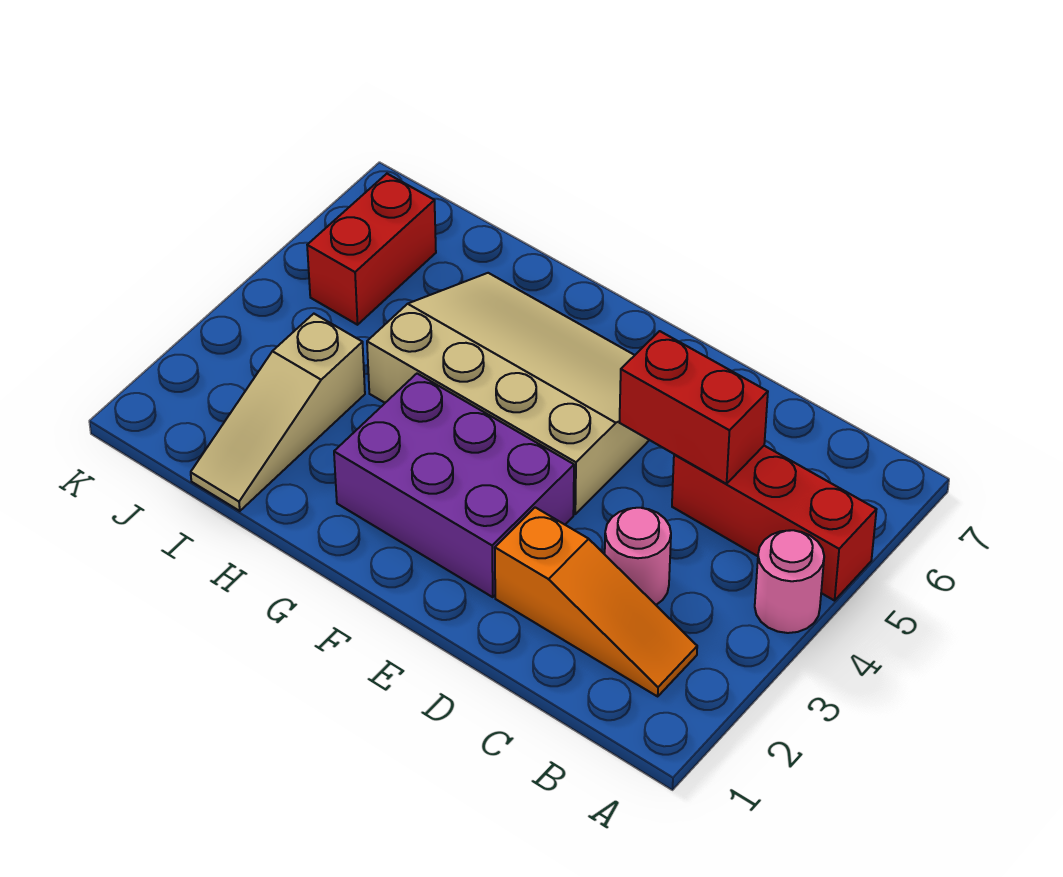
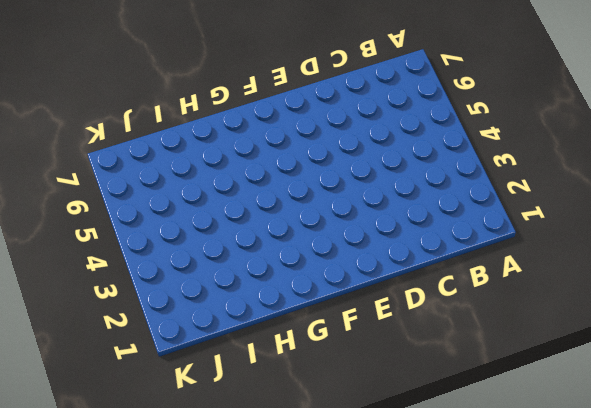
none -> pink round brick A4 level 1
none -> red brick A5:C5 level 1

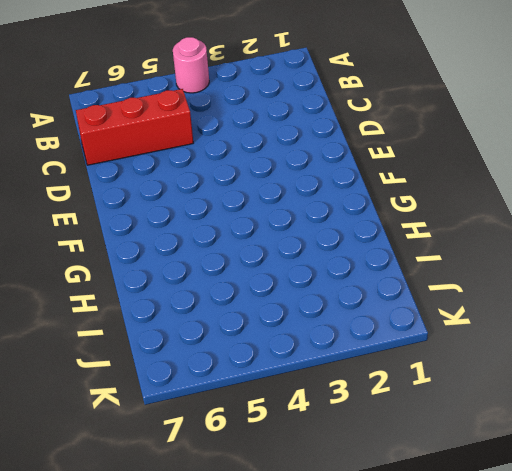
red brick C5:C7 level 1 -> red brick A5:C5 level 1
none -> orange slope B2:D2 level 1 top D
none -> pink round brick C3 level 1

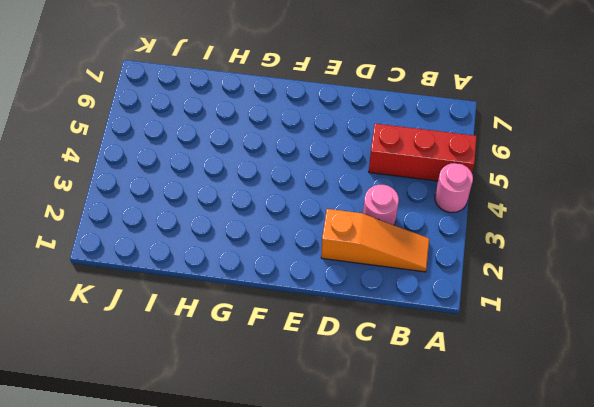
none -> purple brick E2:G3 level 1
none -> tan slope E4:H6 level 1 top 4

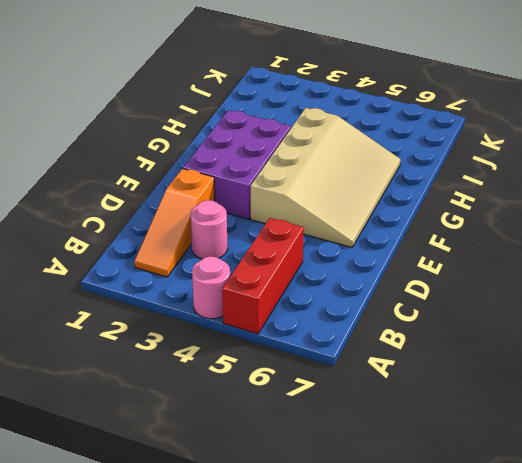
none -> tan slope I1:I3 level 1 top 3
none -> red brick J5:J6 level 1

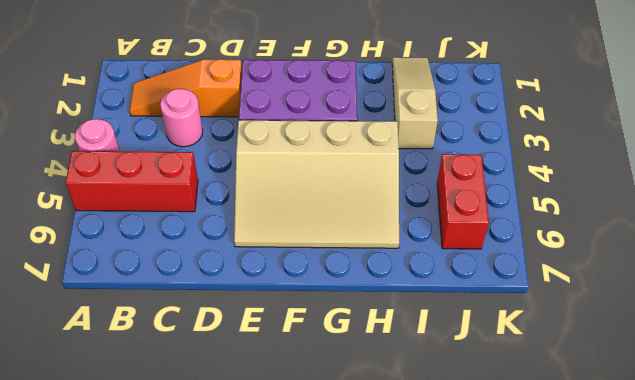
none -> red brick C5:D5 level 2

